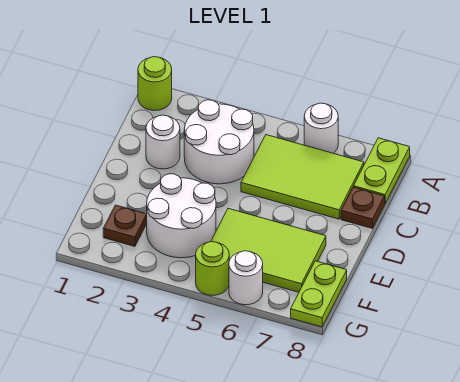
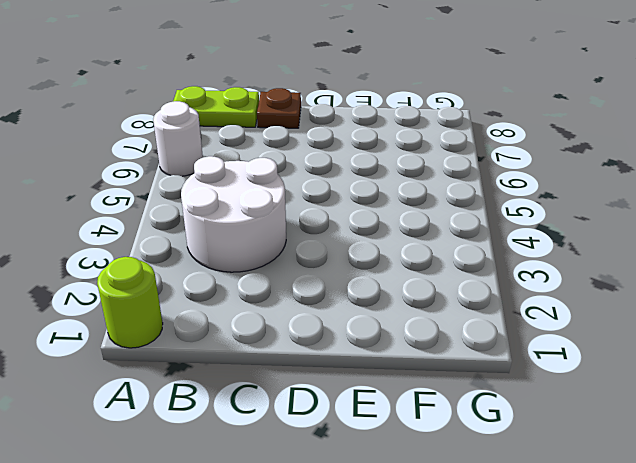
none -> lime tile B5:C7 level 1
none -> white round brick C2 level 1
none -> white round brick E3:F4 level 1

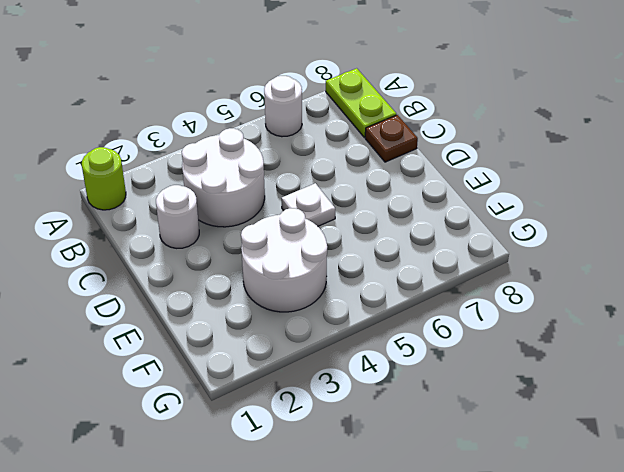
white plate D5 level 1 -> none
none -> lime tile B5:C7 level 1
none -> lime tile E5:F7 level 1
none -> brown plate F2 level 1

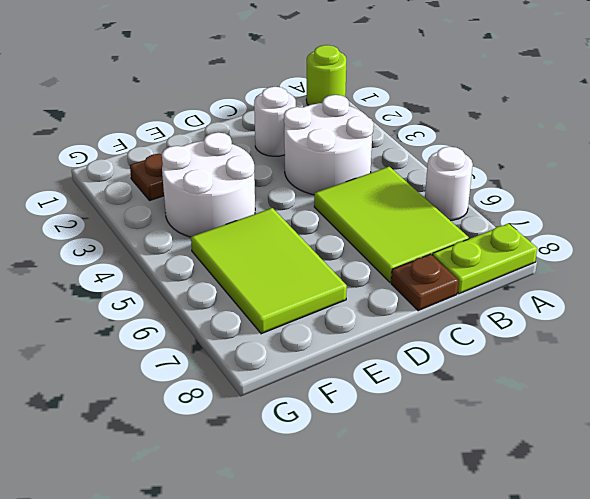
none -> lime plate F8:G8 level 1
none -> lime round brick G5 level 1
none -> white round brick G6 level 1

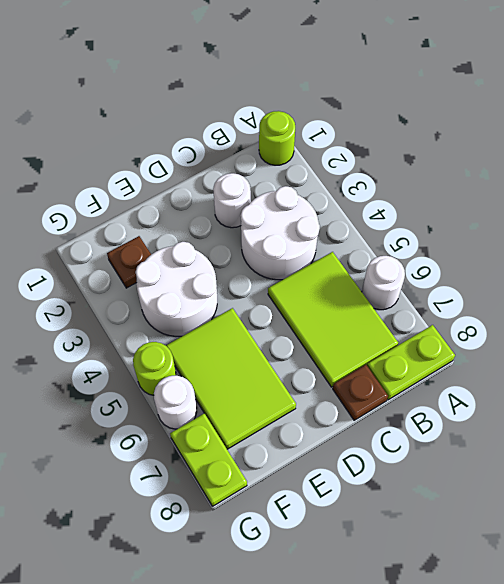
lime plate G7:G8 level 1 -> lime plate F8:G8 level 1

